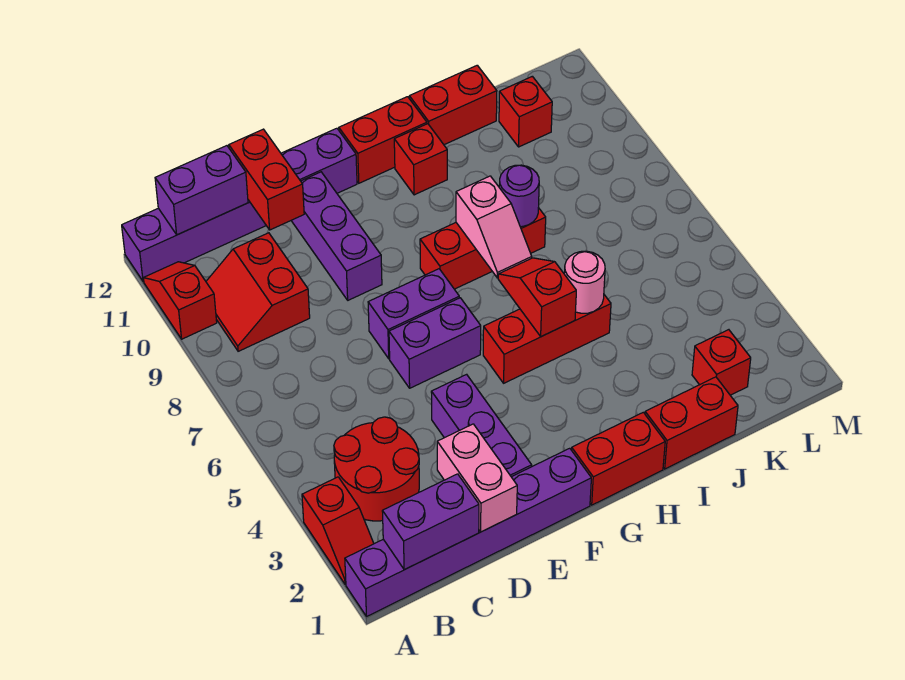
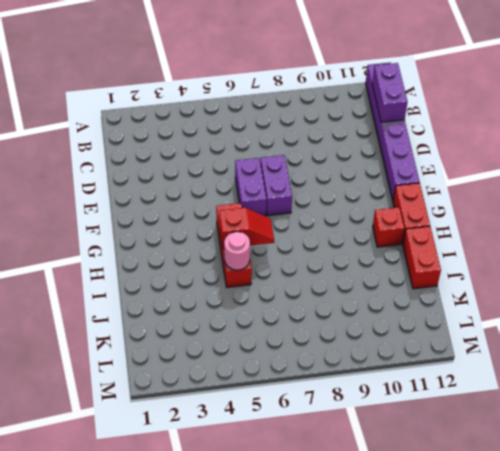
none -> purple brick A1:F1 level 1
none -> red slope A2:A3 level 1 top 3
none -> red slope A10:A11 level 1 top 10

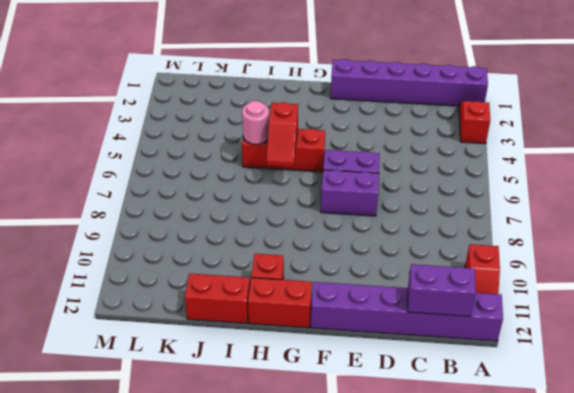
none -> red round brick B3:C4 level 1
none -> red slope B9:C10 level 1 top C
none -> purple brick E2:E4 level 1

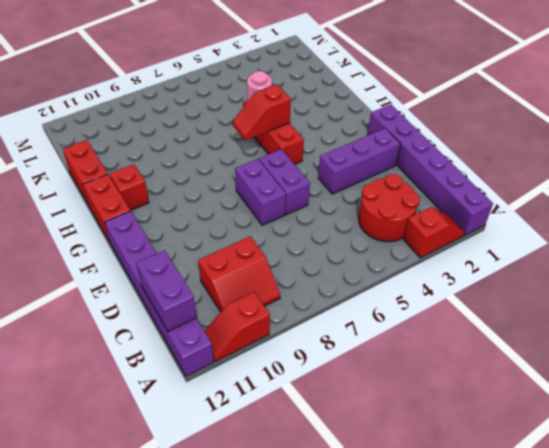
none -> purple brick E9:E11 level 1
none -> red brick G1:H1 level 1
none -> red brick G8:I8 level 1

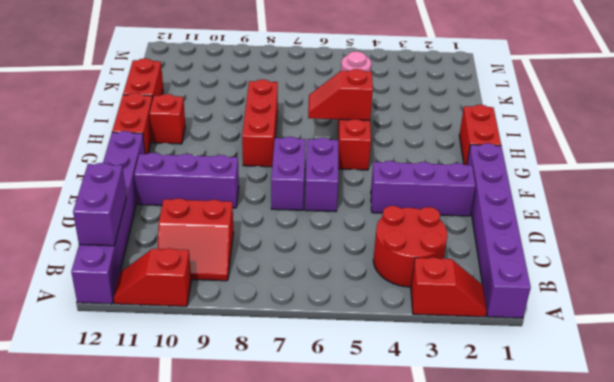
none -> red brick I1:J1 level 1
none -> red brick K2 level 1
none -> red brick K11 level 1

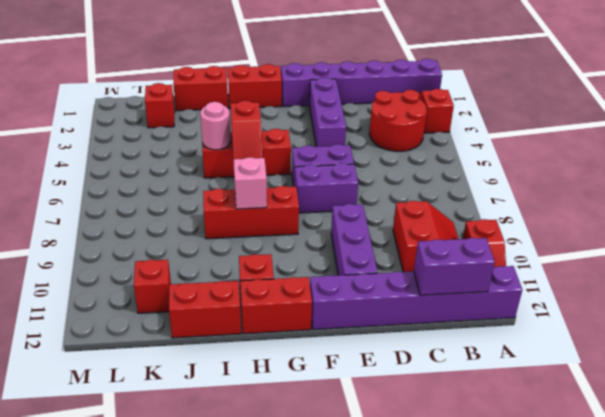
none -> purple brick B1:C1 level 2
none -> pink brick D1:D2 level 2
none -> red brick D11:D12 level 2

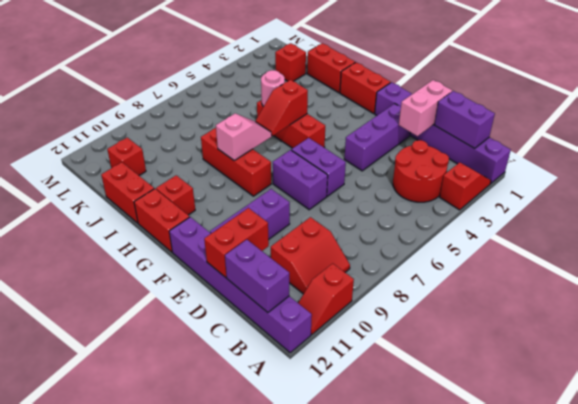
none -> purple round brick I8 level 2

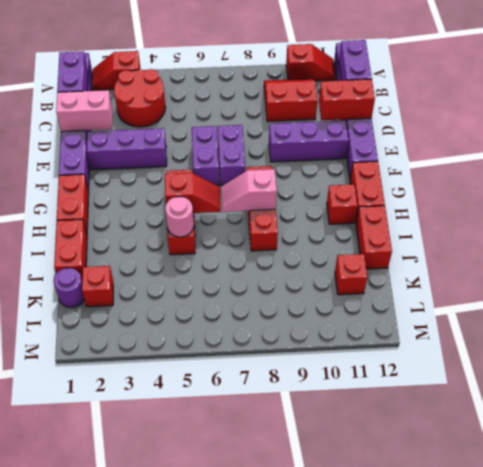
purple round brick K1 level 1 -> purple round brick I8 level 2

